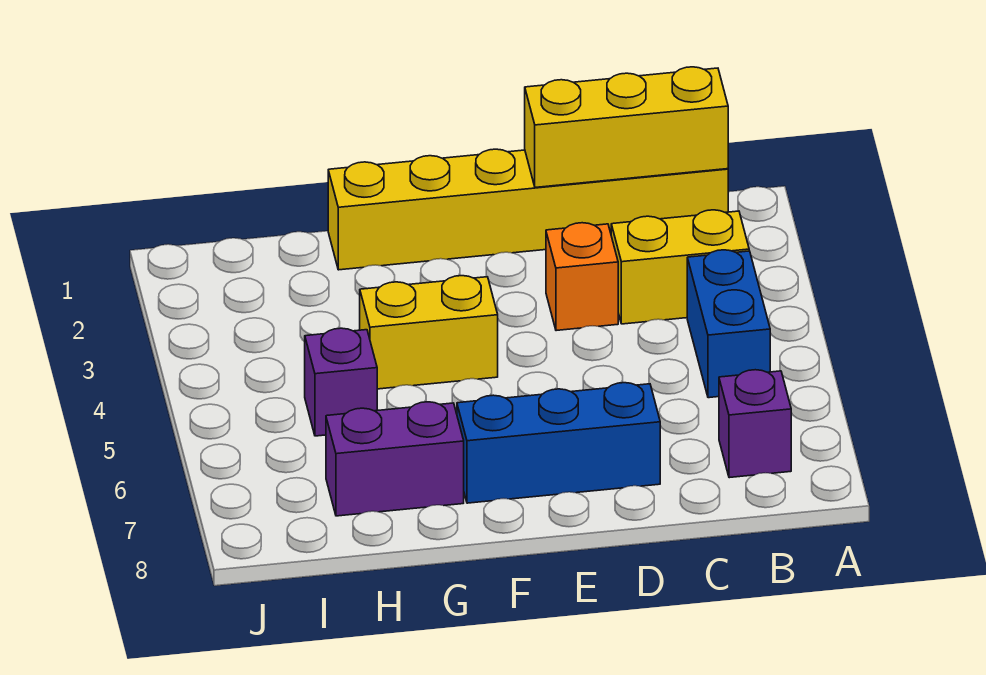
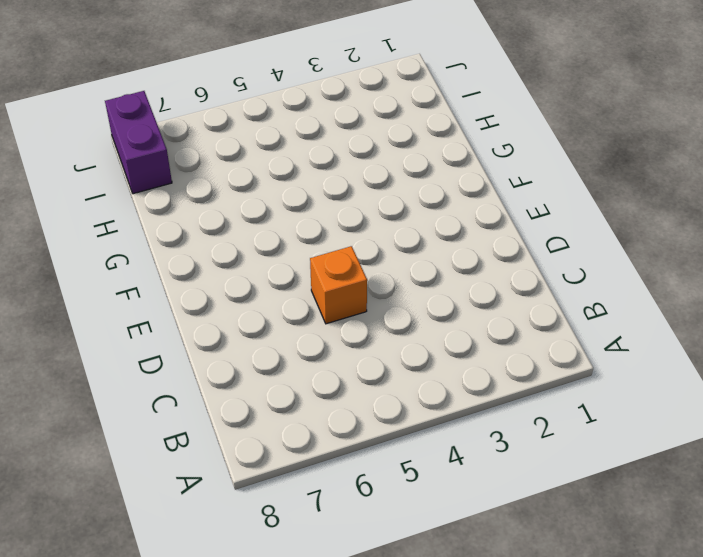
orange brick D5 level 1 -> orange brick D3 level 1
purple brick I8:J8 level 1 -> purple brick G7:H7 level 1
none -> yellow brick B1:G1 level 1
none -> yellow brick B3:C3 level 1

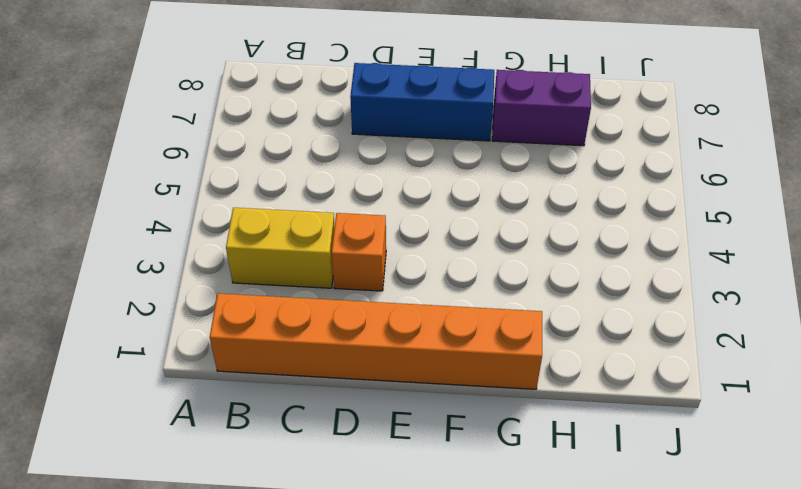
orange brick B1:G1 level 1 -> yellow brick B1:G1 level 1
none -> blue brick B4:B5 level 1
none -> purple brick B7 level 1

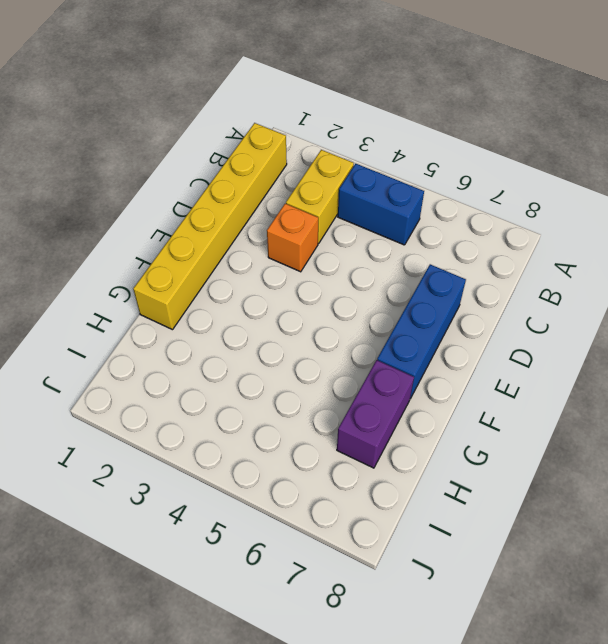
none -> purple brick B7 level 1
none -> yellow brick F4:G4 level 1

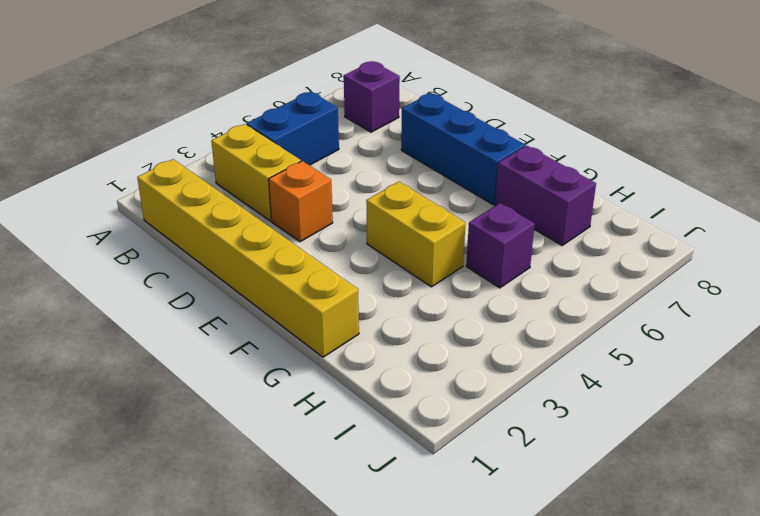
none -> yellow brick B1:D1 level 2

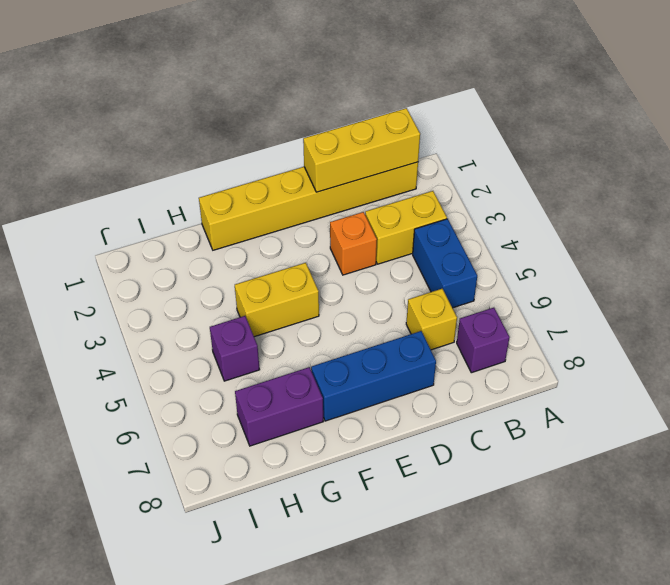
yellow brick C6 level 1 -> none

